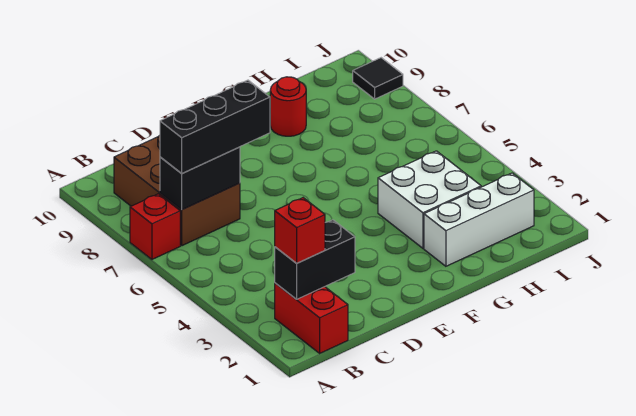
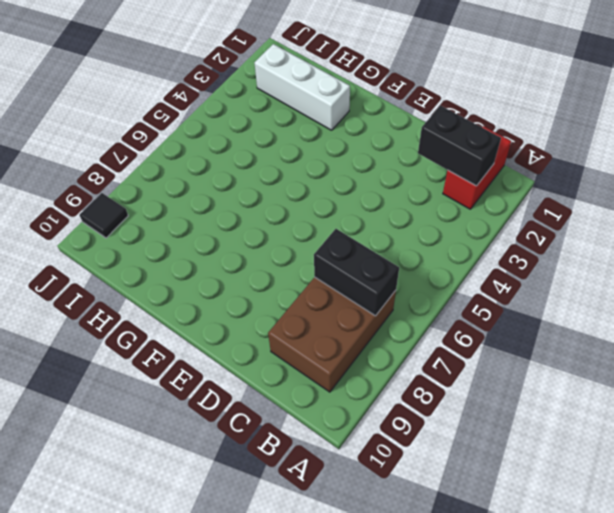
none -> red brick A7 level 1
none -> white brick G3:H4 level 1

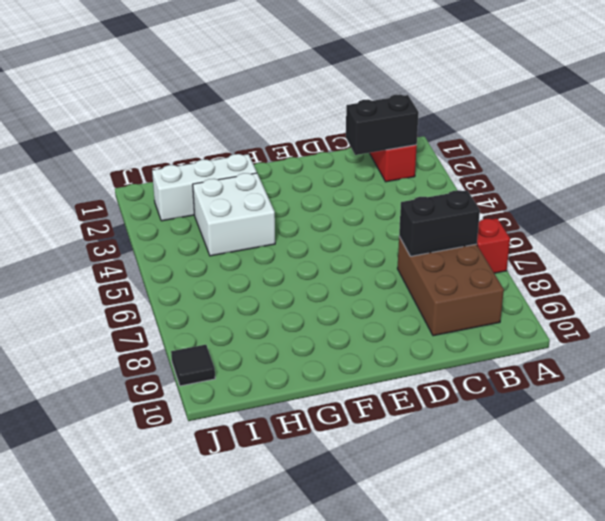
none -> red round brick G9 level 1
none -> red brick B2 level 3

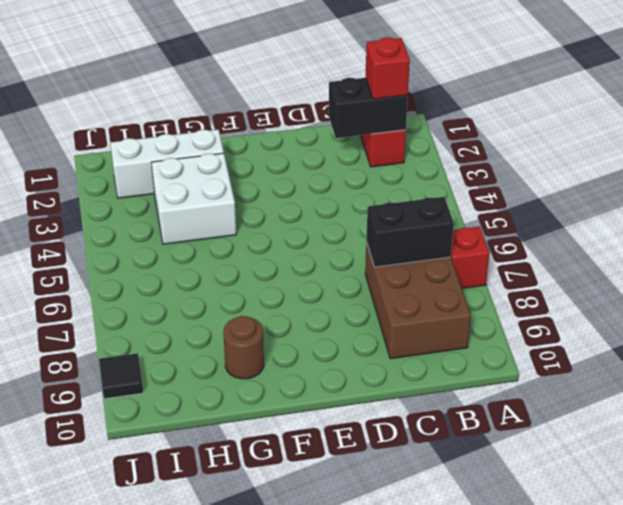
brown round brick G9 level 1 -> red round brick G9 level 1
none -> black brick B7:D7 level 3

